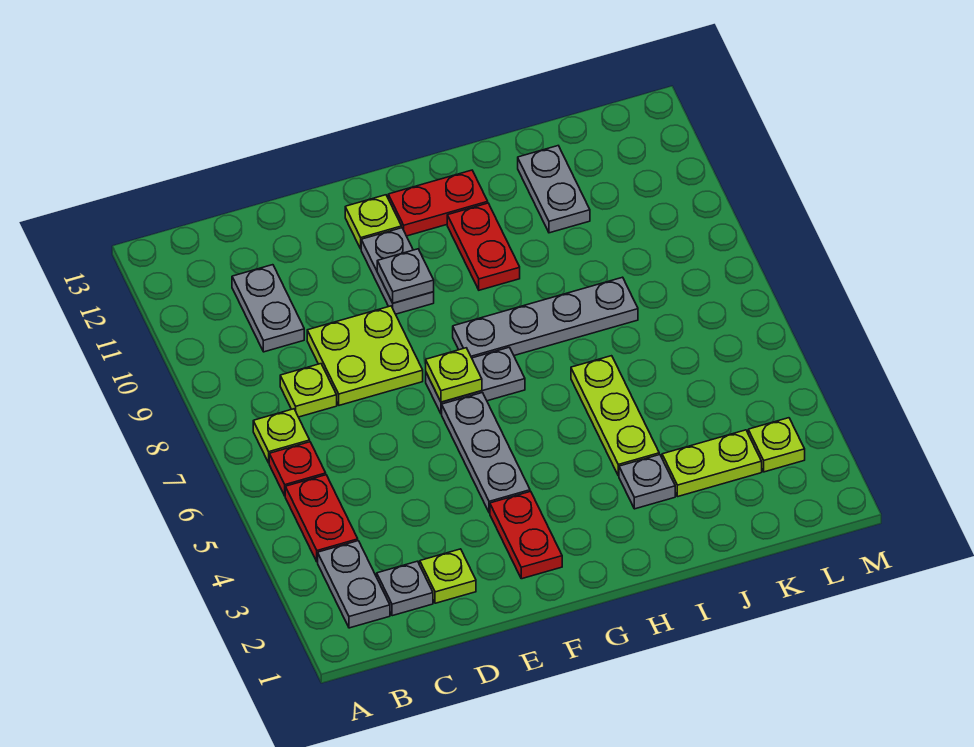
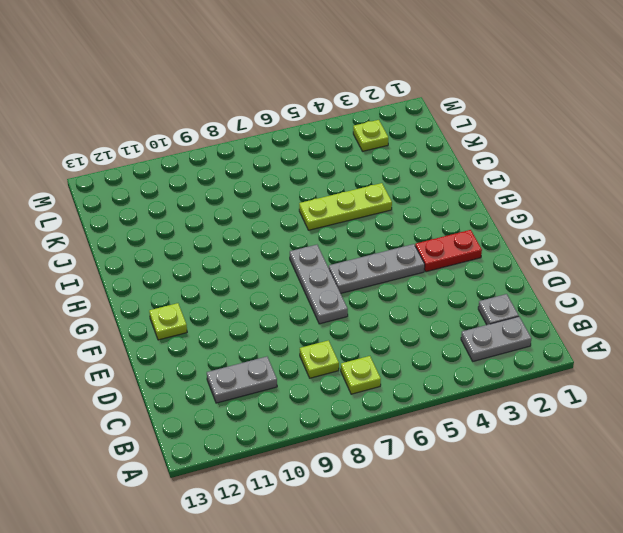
grey plate E7:G7 level 1 -> grey plate F7:G7 level 1
none -> red plate B4:B5 level 1
none -> red plate B6 level 1
none -> lime plate D2 level 1

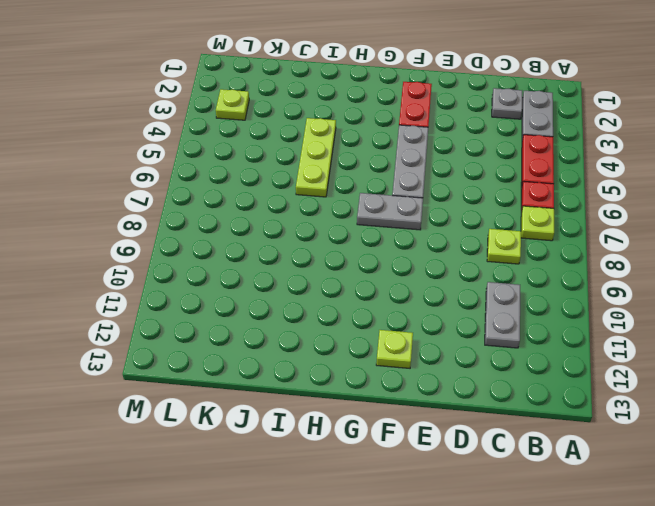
none -> lime plate D2 level 1
none -> lime plate D8:E9 level 1
none -> grey plate F10:F11 level 1

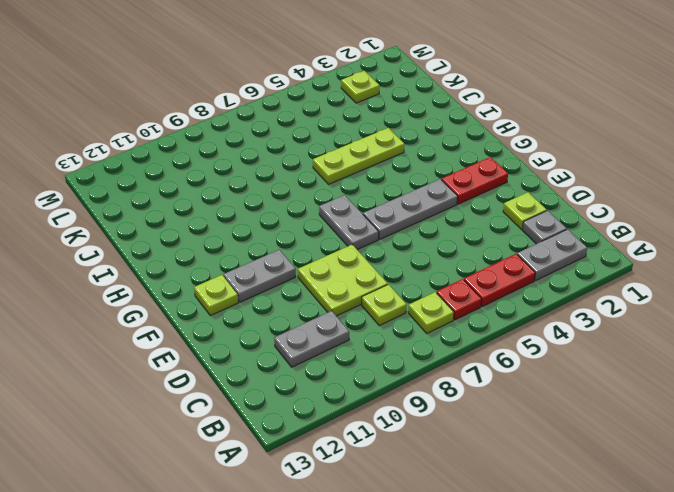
none -> grey plate G8:J8 level 1
none -> red plate G12:H12 level 1
none -> red plate H10:H11 level 1

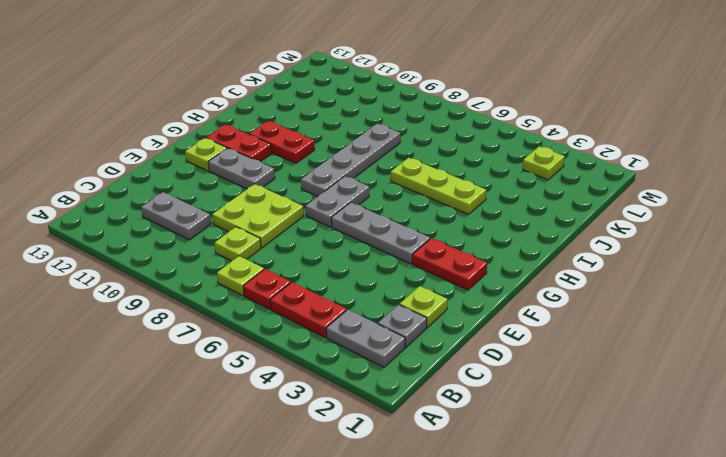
red plate G11:G12 level 1 -> red plate G12:H12 level 1
none -> grey plate I3 level 1
none -> lime plate J3:K3 level 1
none -> grey plate J11:J12 level 1

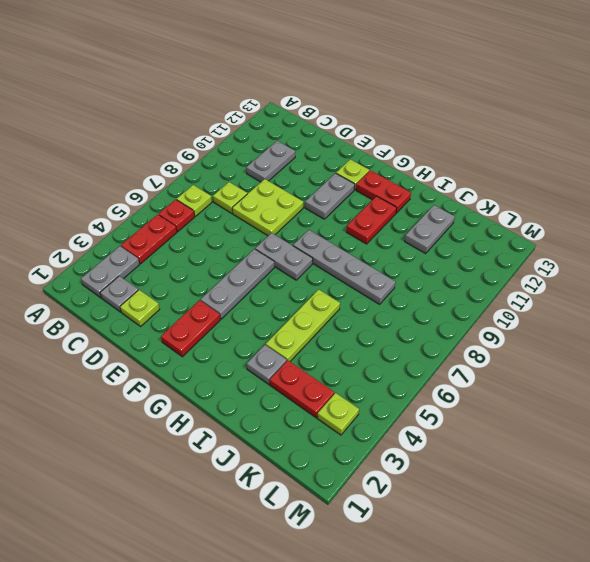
red plate J3:K3 level 1 -> lime plate J3:K3 level 1
none -> lime plate F7 level 2
none -> grey plate F10 level 2

